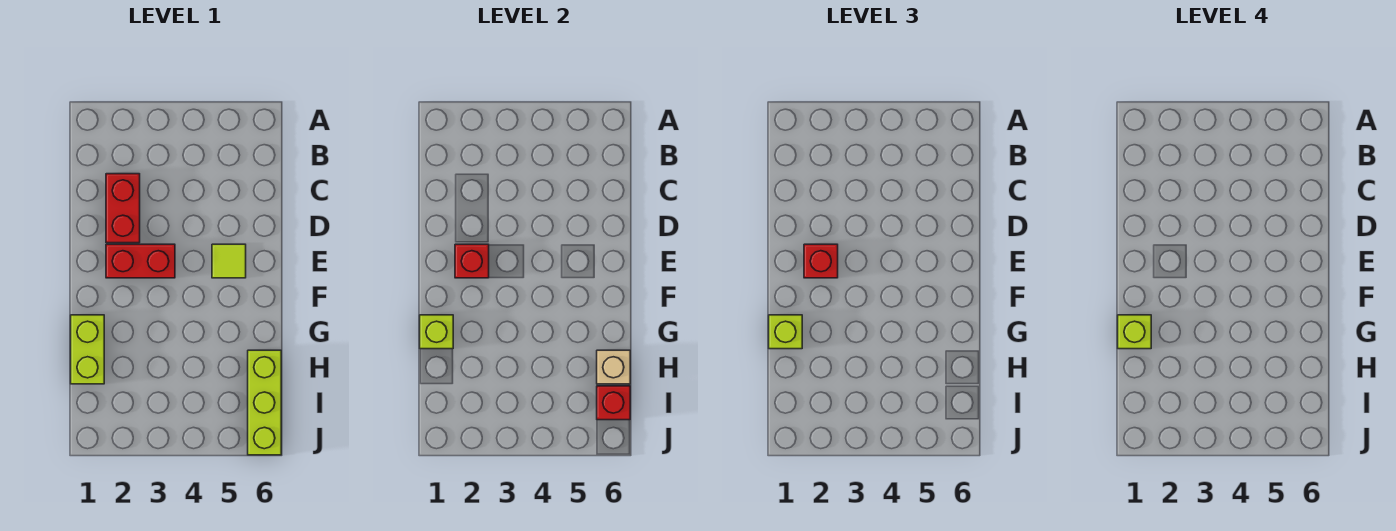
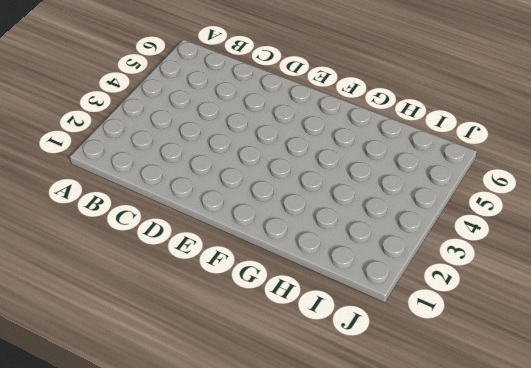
none -> red brick C2:D2 level 1
none -> red brick E2:E3 level 1
none -> lime tile E5 level 1

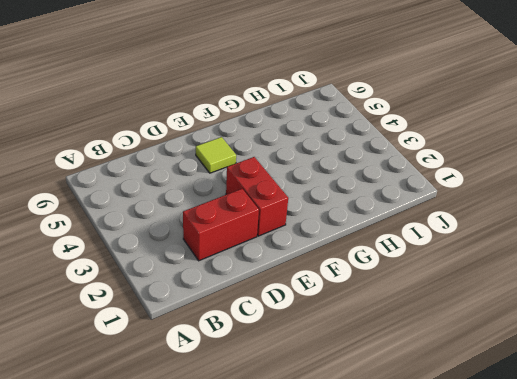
none -> lime brick G1:H1 level 1
none -> lime brick H6:J6 level 1
none -> red brick E2 level 2

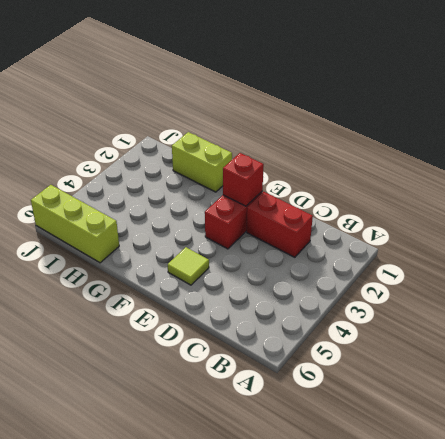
none -> lime brick G1 level 2
none -> tan brick H6 level 2
none -> red brick I6 level 2

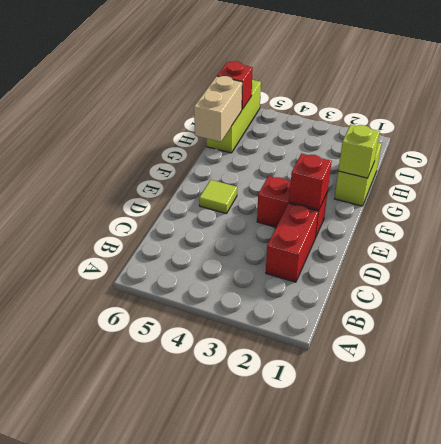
tan brick G6:H6 level 2 -> tan brick H6 level 2
none -> red brick E2 level 3
none -> lime brick G1 level 3
none -> lime brick G1 level 4

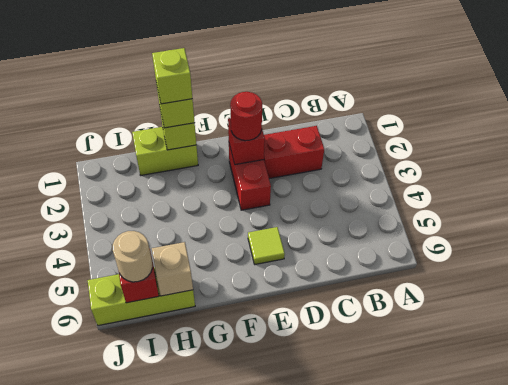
red round brick E2 level 3 -> red brick E2 level 3
tan round brick I6 level 3 -> none

